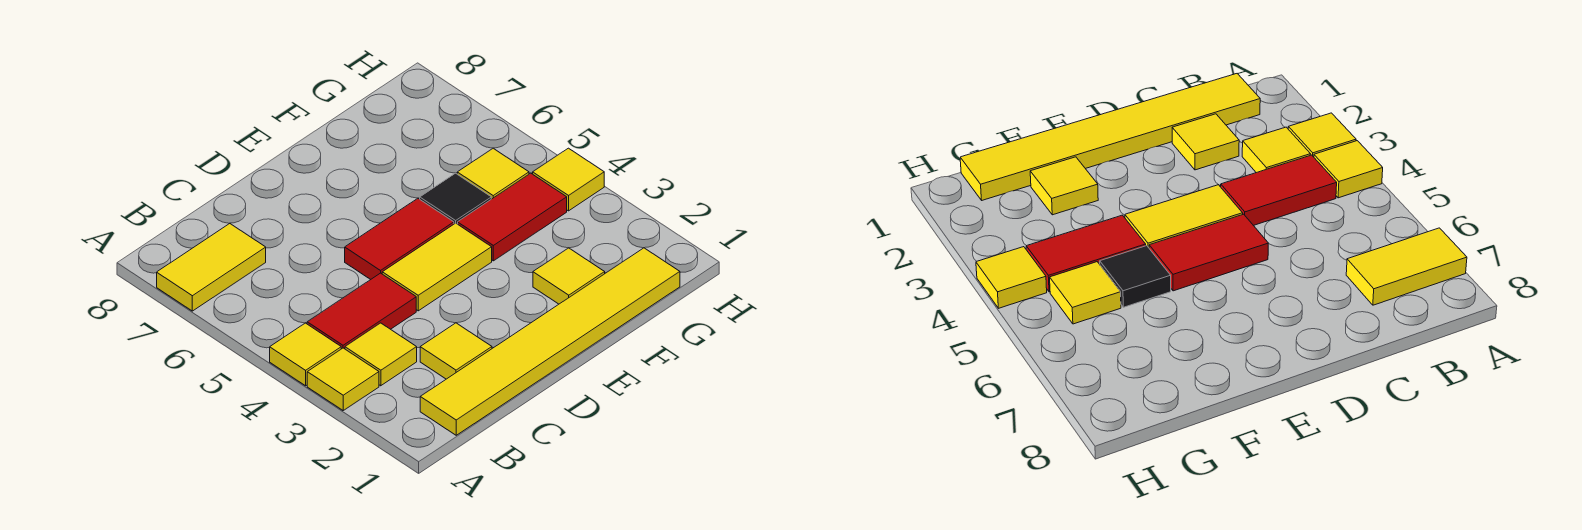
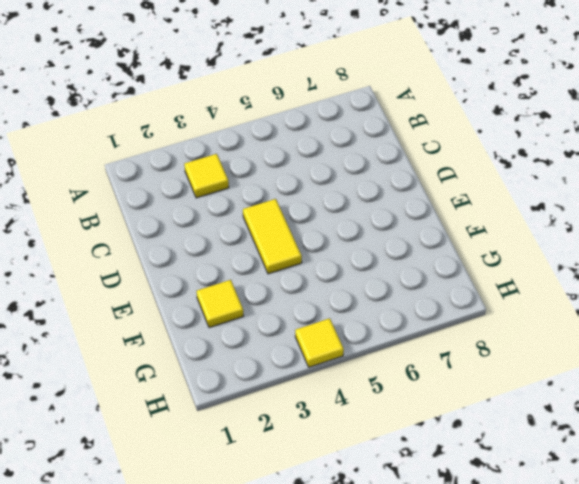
none -> yellow tile A3 level 1
none -> yellow tile A4 level 1
none -> yellow tile A7:B7 level 1

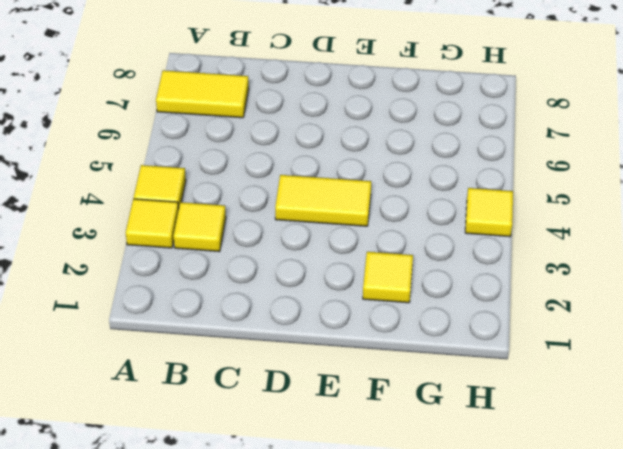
none -> yellow tile B1:G1 level 1
none -> red tile B4:C4 level 1
none -> yellow tile C2 level 1

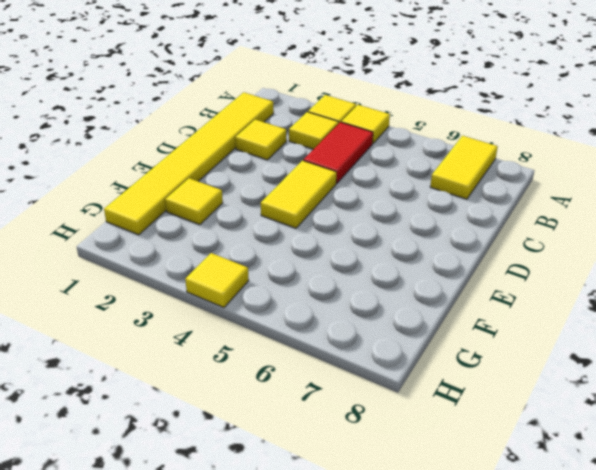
none -> red tile D5:E5 level 1
none -> red tile F4:G4 level 1
none -> black tile F5 level 1

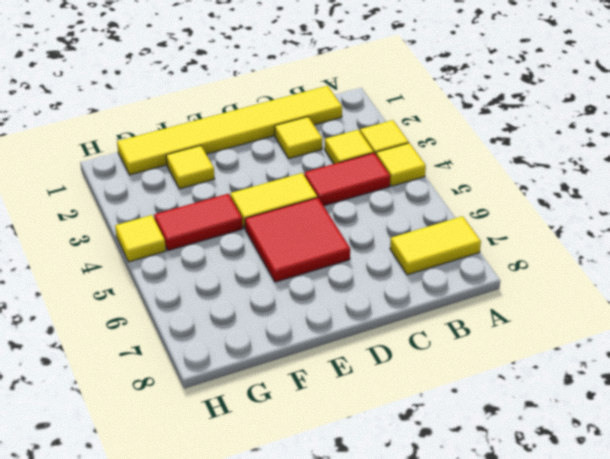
red tile D5:E6 level 1 -> red tile D5:E5 level 1
none -> black tile F5 level 1
none -> yellow tile G5 level 1

